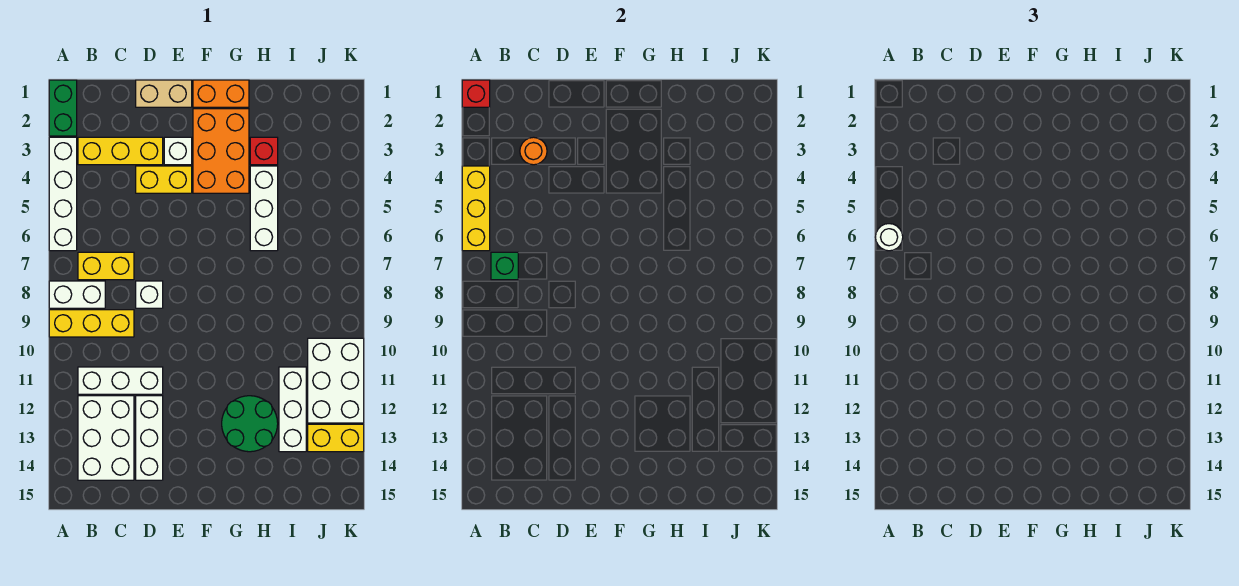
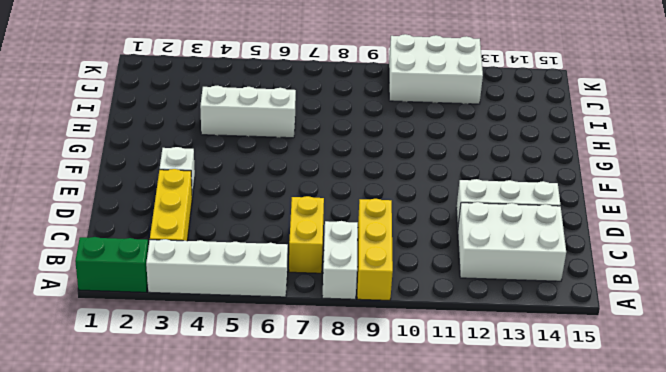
none -> white brick B11:D11 level 1
none -> tan brick D1:E1 level 1
none -> yellow brick D4:E4 level 1

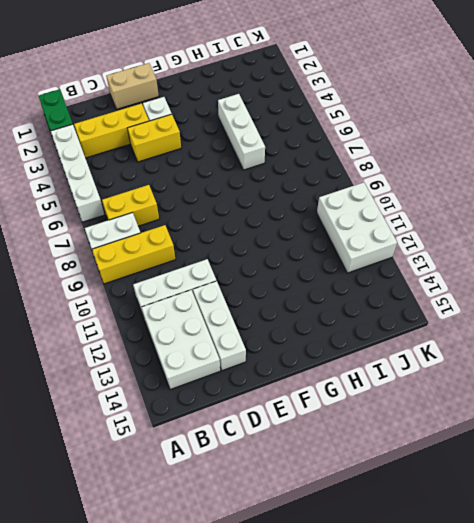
none -> white brick D8 level 1
none -> orange brick F1:G1 level 1
none -> orange brick F2:G4 level 1

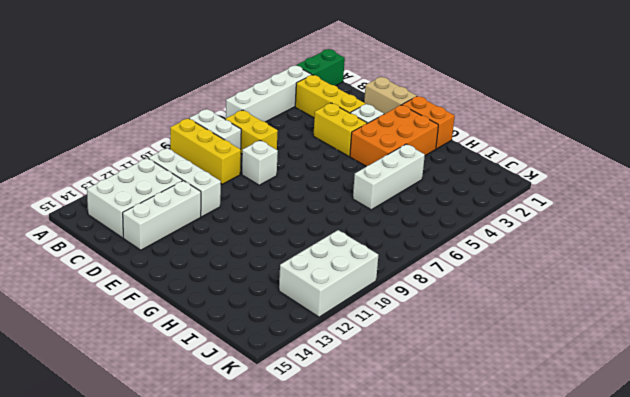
none -> green round brick G12:H13 level 1
none -> red brick H3 level 1
none -> white brick I11:I13 level 1

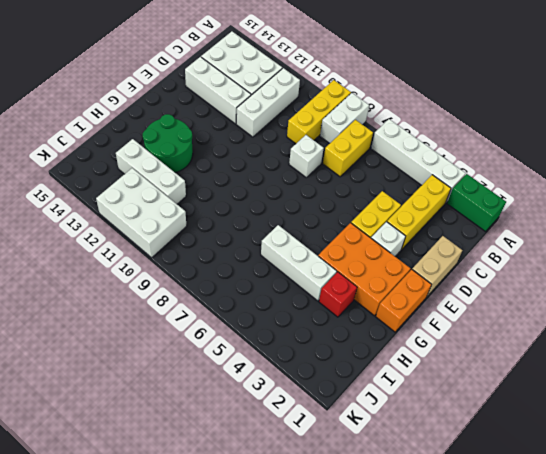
none -> yellow brick J13:K13 level 1
none -> red brick A1 level 2
none -> yellow brick A4:A6 level 2

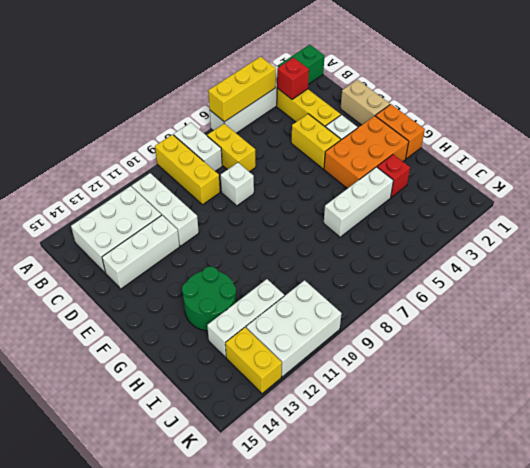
red brick B3 level 2 -> red brick A1 level 2
none -> green brick B7 level 2
none -> orange round brick C3 level 2
none -> white round brick A6 level 3

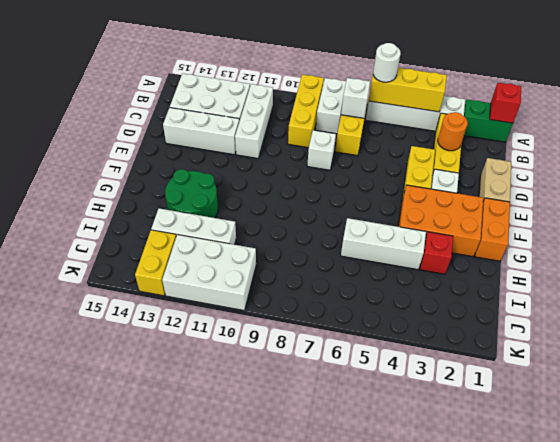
white brick B7 level 2 -> green brick B7 level 2

